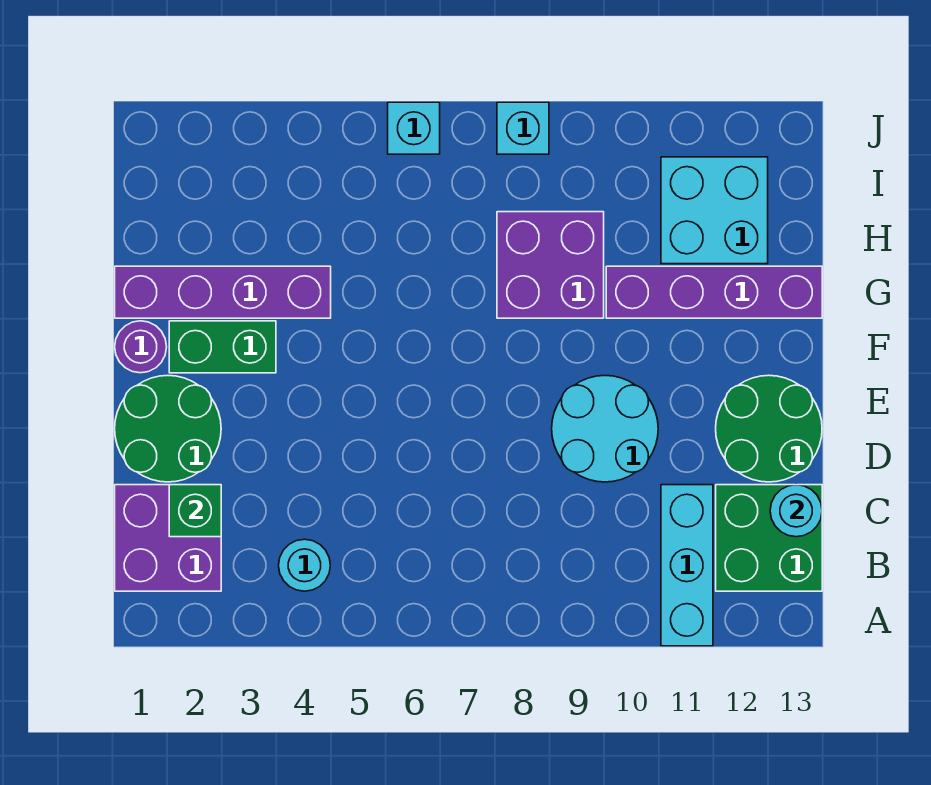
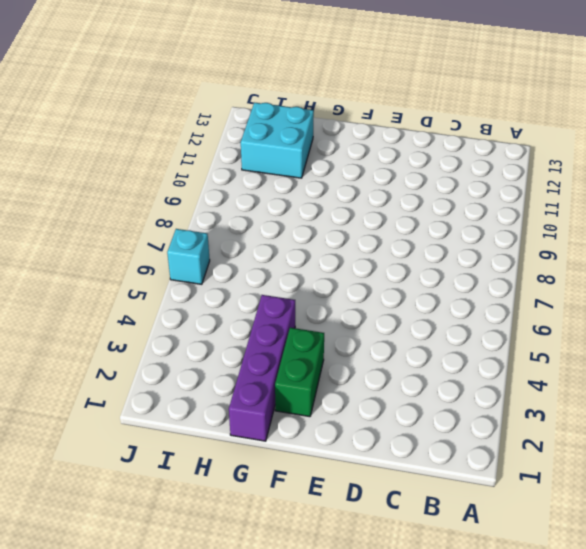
none -> cyan brick A11:C11 level 1
none -> purple brick B1:C2 level 1
none -> cyan round brick B4 level 1

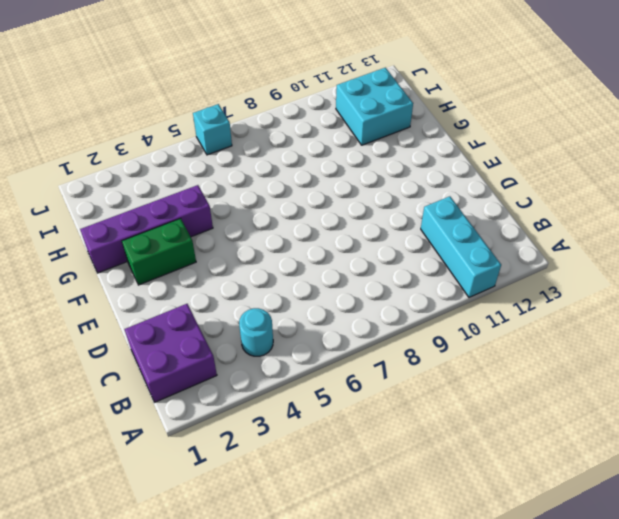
none -> green brick B12:C13 level 1
none -> green round brick D1:E2 level 1
none -> cyan round brick D9:E10 level 1

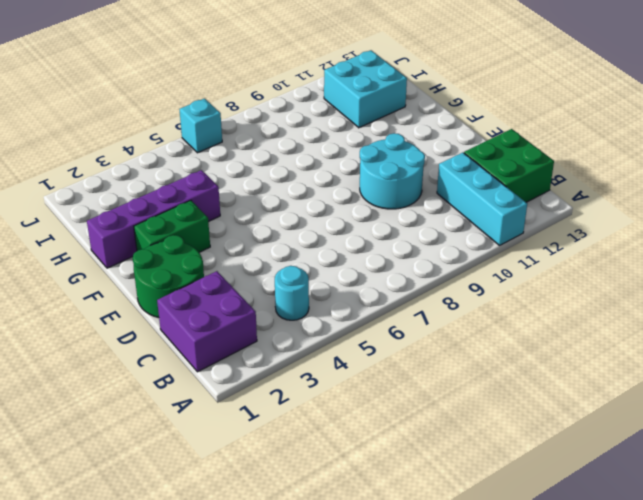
none -> green round brick D12:E13 level 1
none -> purple round brick F1 level 1
none -> purple brick G8:H9 level 1

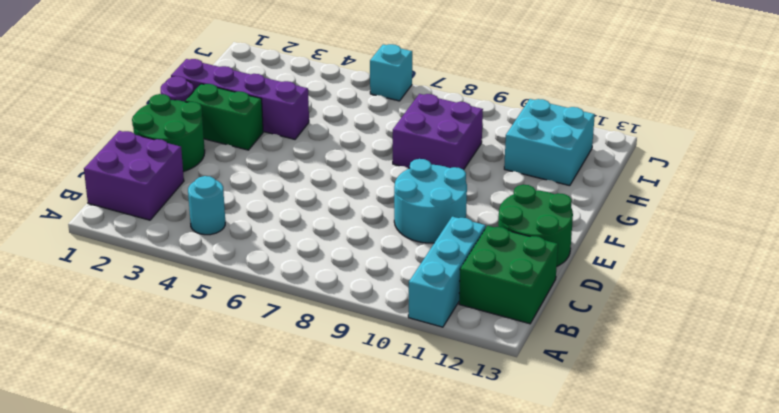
none -> purple brick G10:G13 level 1
none -> cyan brick J8 level 1
none -> green brick C2 level 2

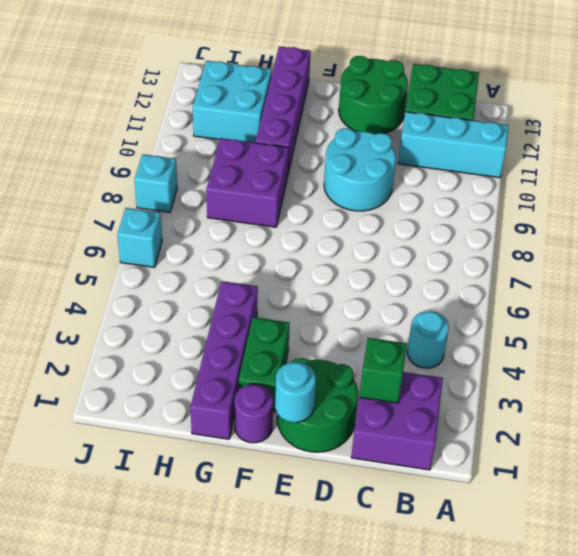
cyan round brick E1 level 2 -> cyan round brick C13 level 2

